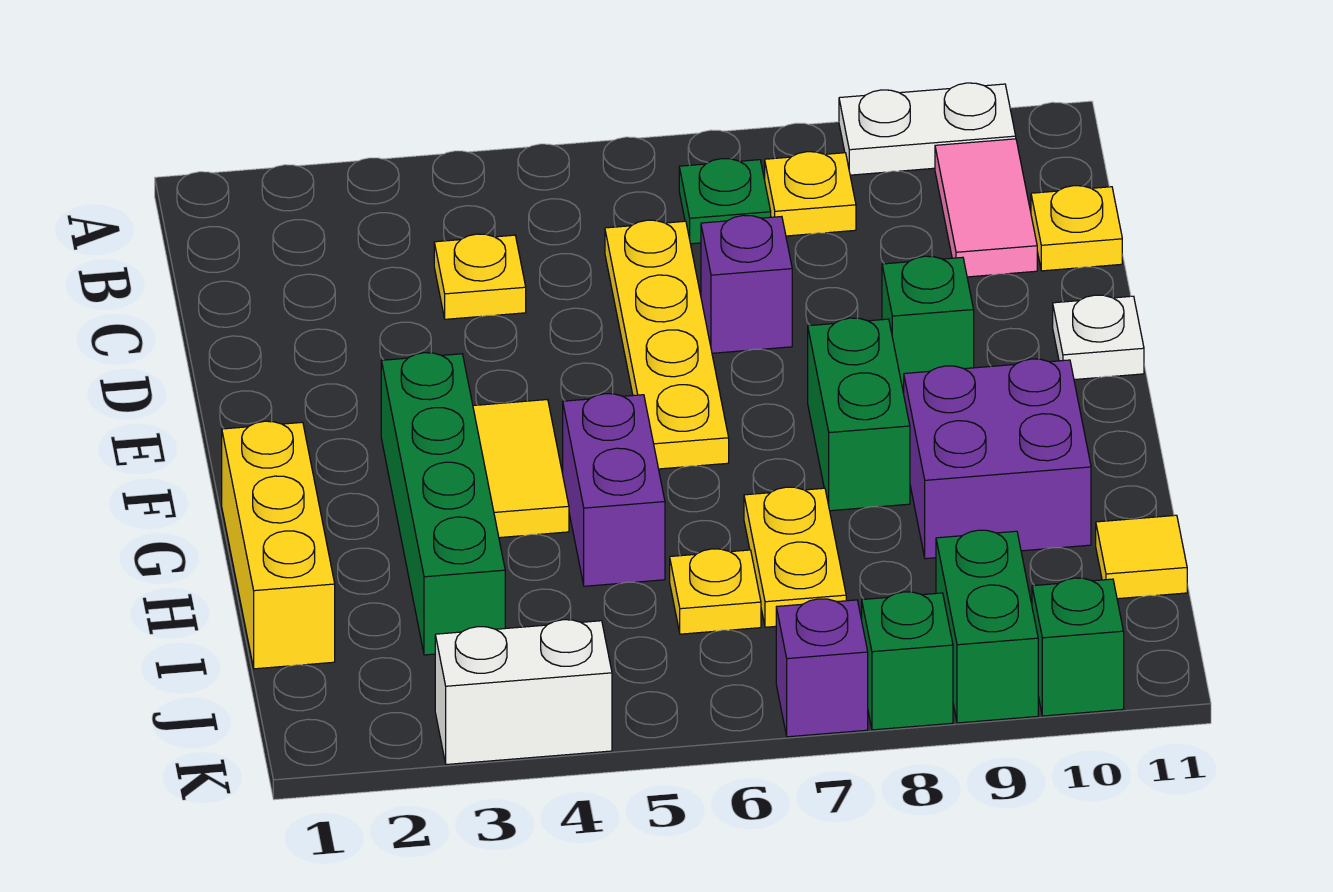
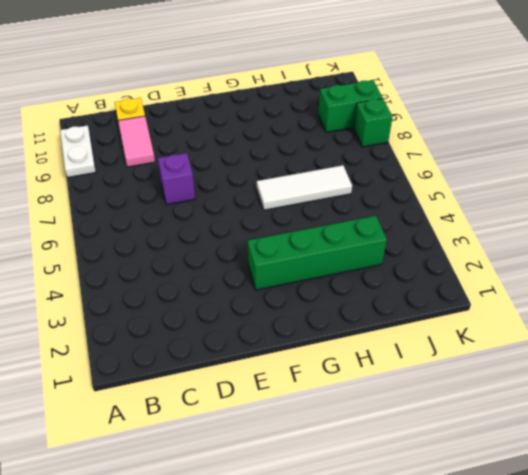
pink tile C9:C10 level 1 -> pink tile B10:C10 level 1
white tile G6:I6 level 1 -> yellow plate I6 level 1
none -> green plate B7 level 1
none -> yellow plate B8 level 1
none -> yellow plate C4 level 1

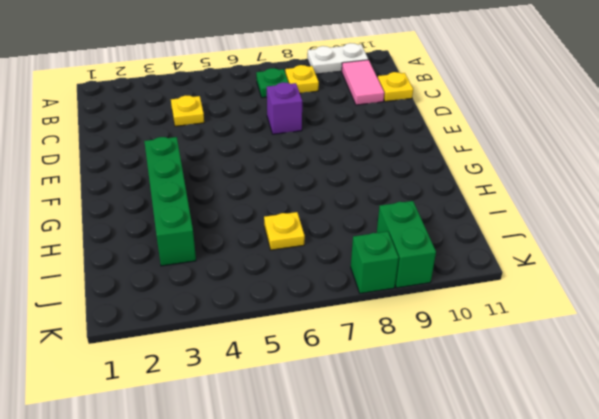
none -> yellow plate C6:F6 level 1
none -> green brick E9 level 1
none -> white plate E11 level 1

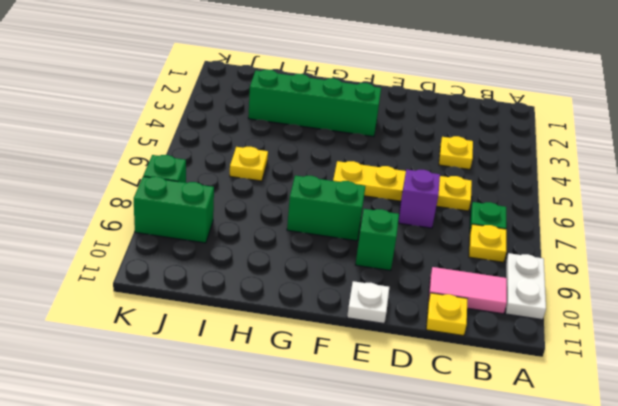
none -> yellow tile F4:G4 level 1
none -> yellow brick G1:I1 level 1
none -> purple brick G5:H5 level 1

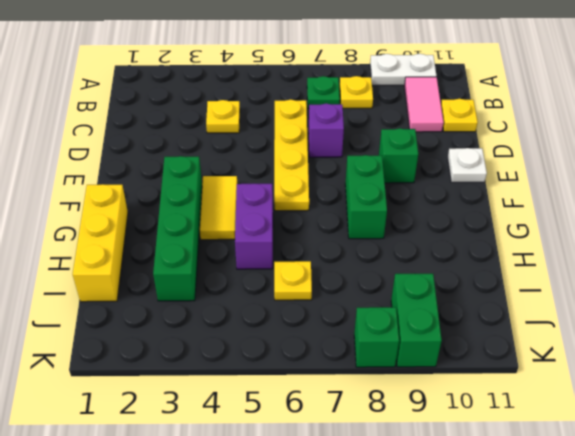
none -> purple brick G9:H10 level 1
none -> yellow plate H7:I7 level 1
none -> yellow tile I11 level 1

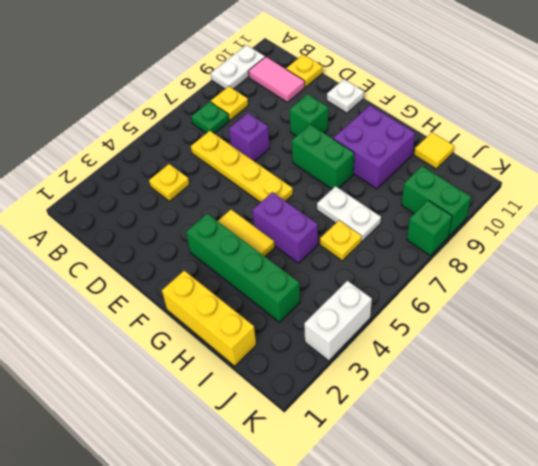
white plate H7:I7 level 1 -> yellow plate H7:I7 level 1
none -> purple brick K7 level 1
none -> green brick K10 level 1

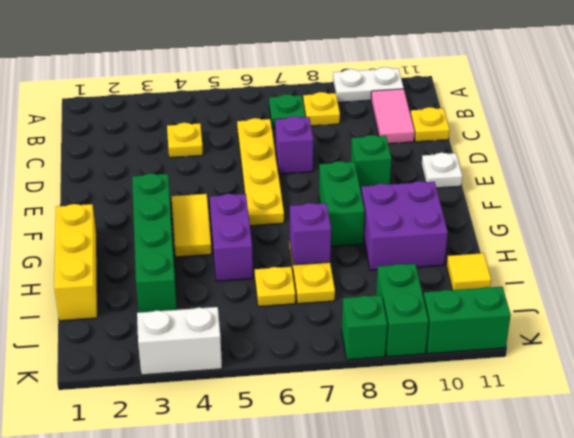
purple brick H7 level 2 -> purple brick K7 level 1
green brick K10:K11 level 1 -> green brick K10 level 1

